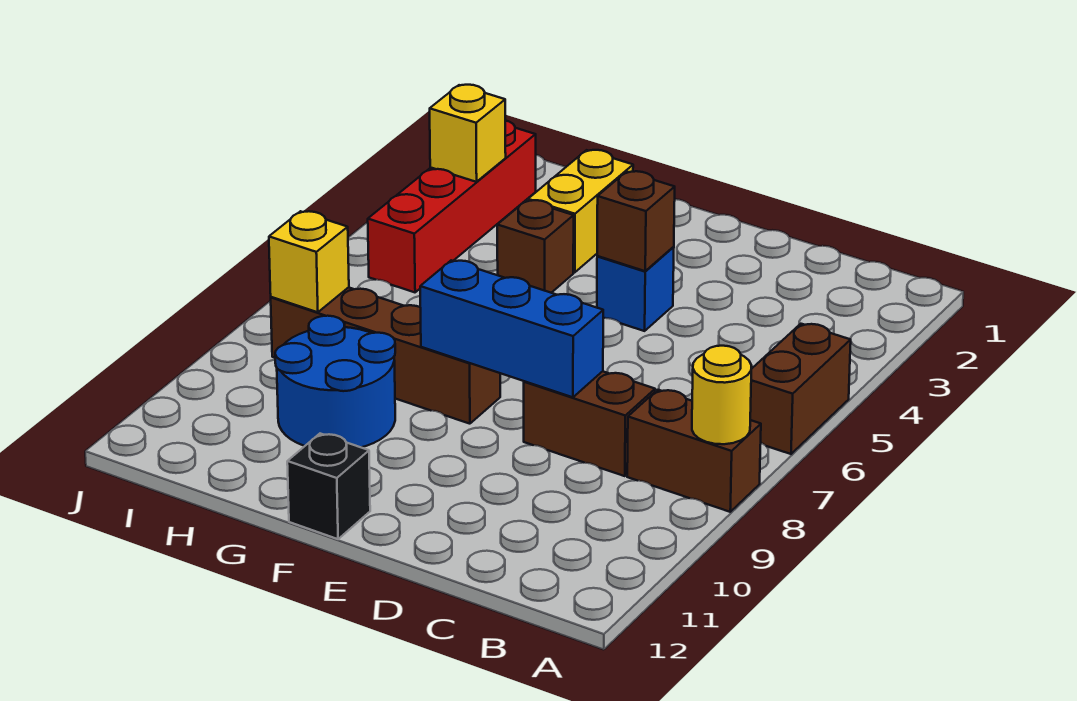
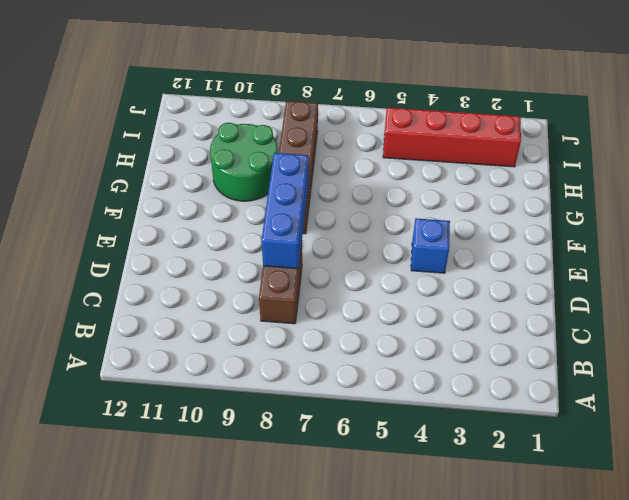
green round brick G9:H10 level 1 -> blue round brick G9:H10 level 1
none -> brown brick A5:A6 level 1
none -> brown brick A8:B8 level 1
none -> black brick F12 level 1

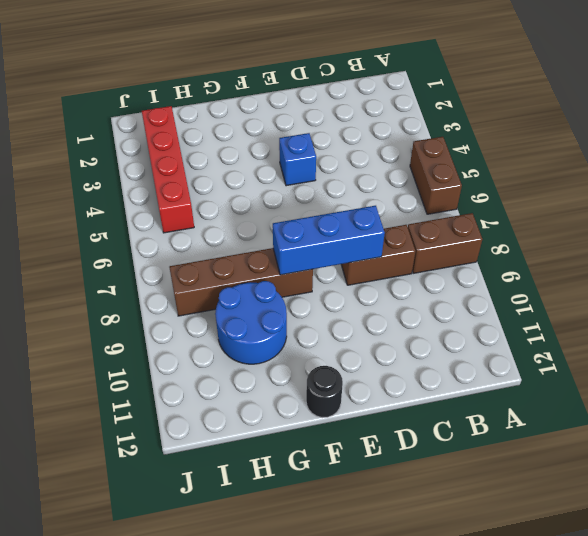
black round brick F12 level 1 -> black brick F12 level 1
none -> yellow brick G2:G3 level 1
none -> brown brick G4 level 1
none -> yellow round brick A8 level 2

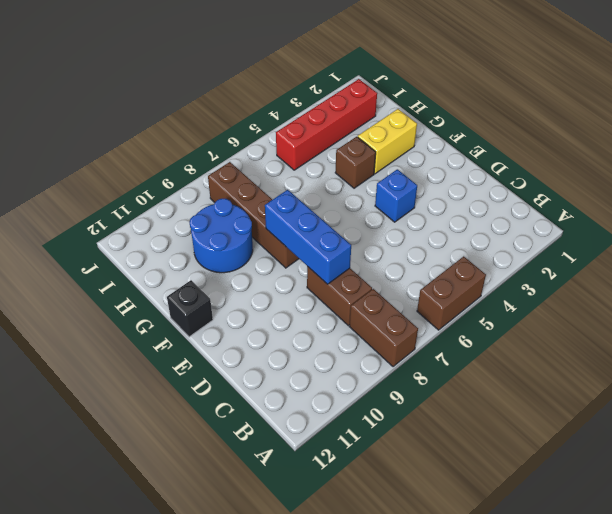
none -> yellow round brick A8 level 2
none -> brown brick E4 level 2
none -> yellow brick I3 level 2

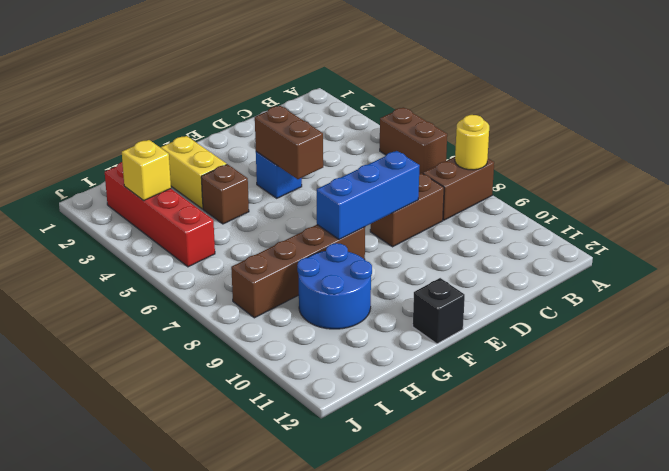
brown brick E4:E5 level 2 -> brown brick E4 level 2
none -> yellow brick I8 level 2

